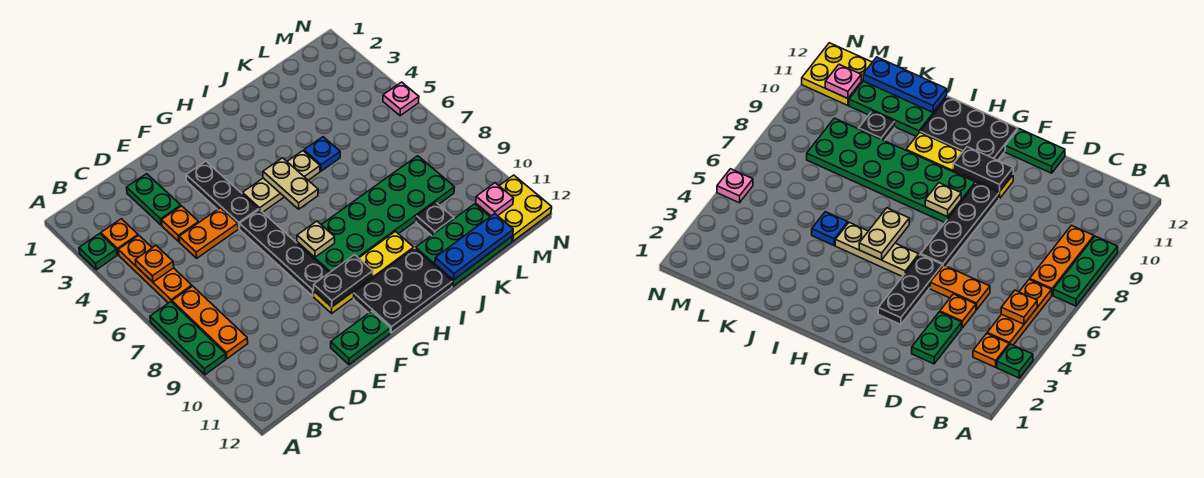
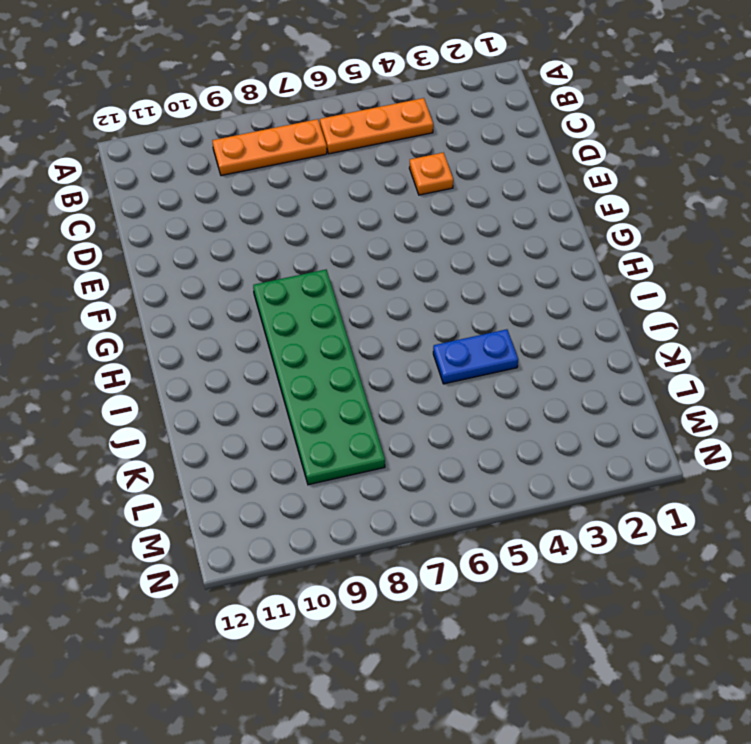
blue plate J4:J5 level 1 -> blue plate J5 level 1
none -> green plate A3 level 1
none -> green plate A7:A9 level 1
none -> orange plate B3 level 1

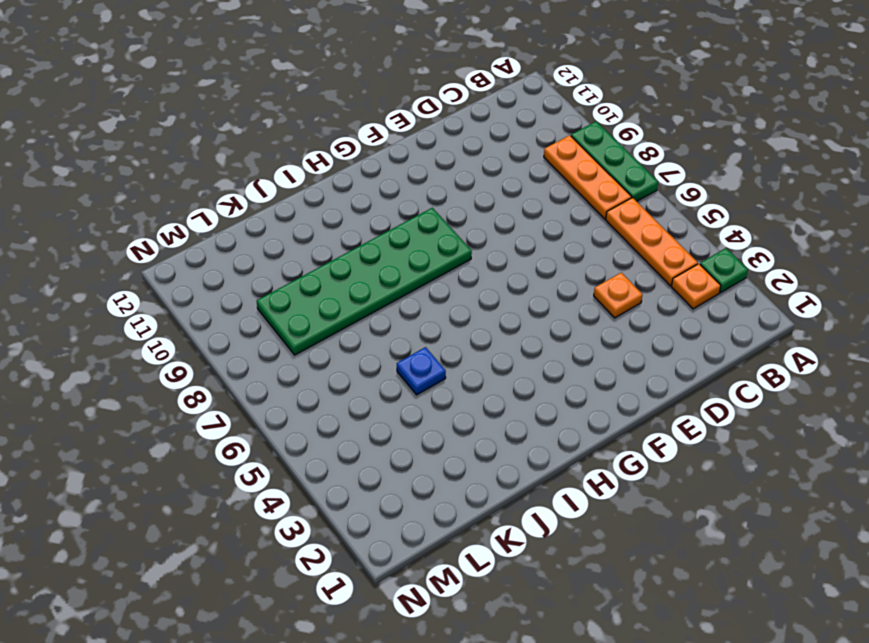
none -> green plate D2:D3 level 1
none -> orange plate D5:E5 level 1
none -> green plate E12:F12 level 1

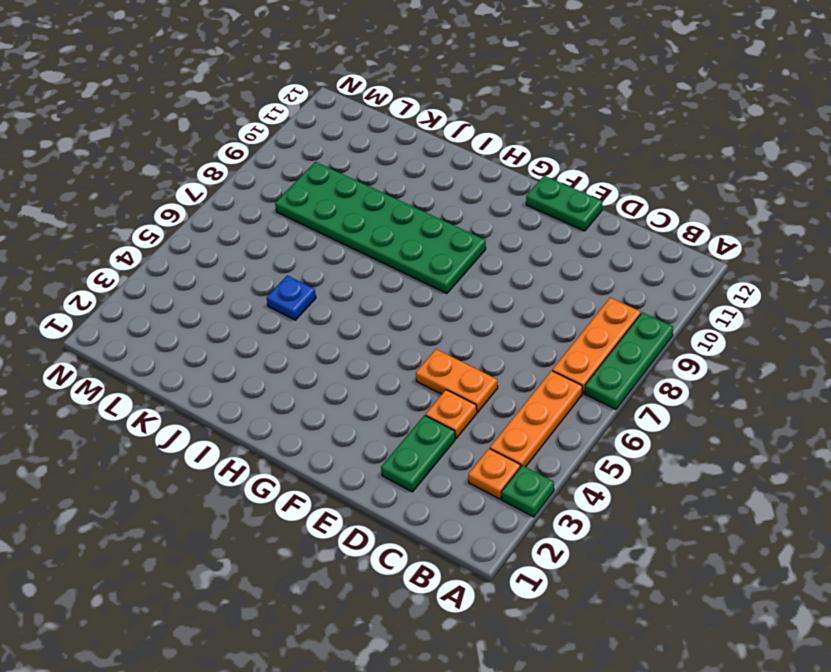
none -> black plate F3:F5 level 1
none -> black plate F6:F9 level 1
none -> yellow plate F10:I10 level 1

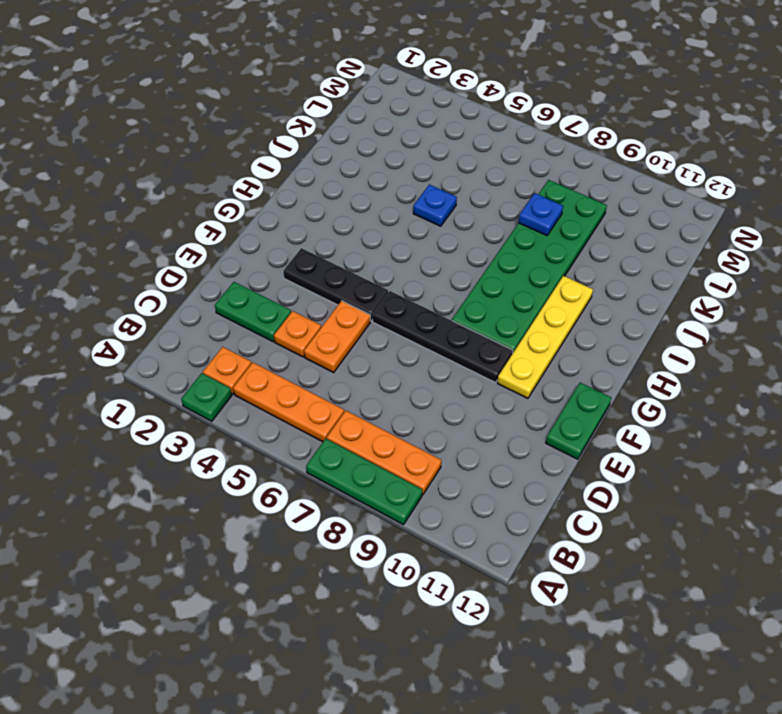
blue plate K8 level 2 -> none
none -> tan plate G5:I5 level 1
none -> black plate G11:I12 level 1
none -> green plate J11:L12 level 1

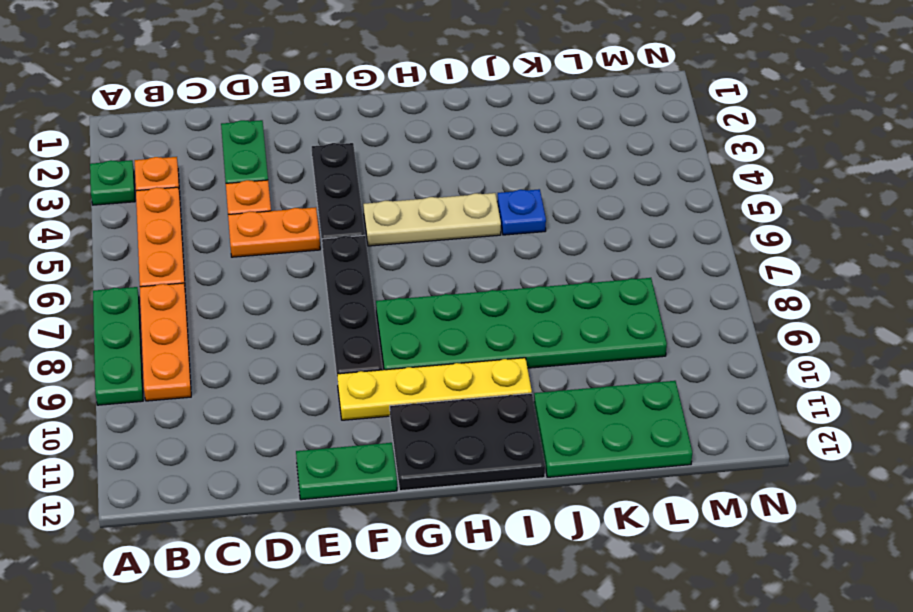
none -> black plate K10 level 1
none -> yellow plate M11:N12 level 1
none -> pink plate N5 level 1

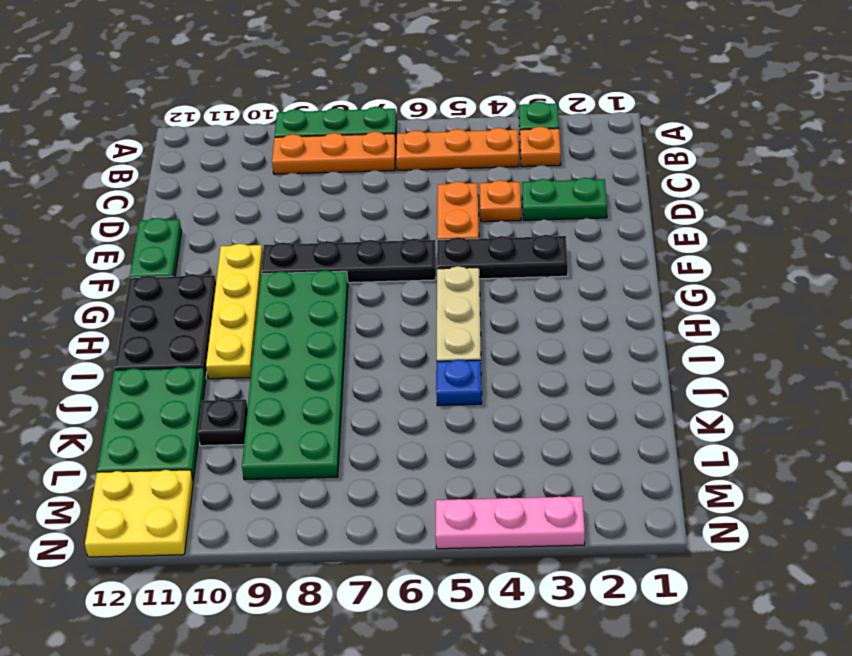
pink plate N3:N5 level 1 -> pink plate N5 level 1
none -> orange plate B5 level 2
none -> black plate F10:G10 level 2
none -> tan plate G8 level 2

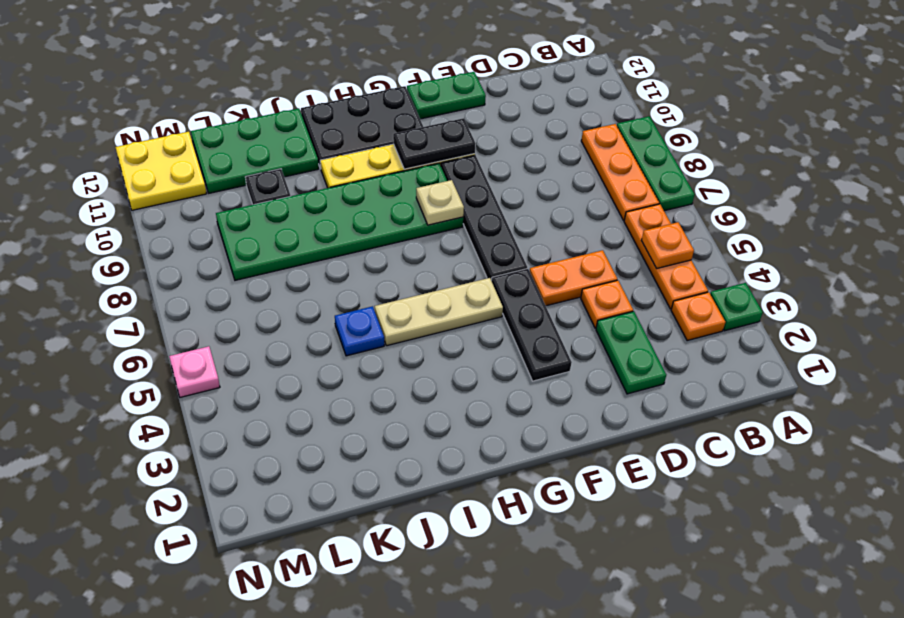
none -> tan plate H5:H6 level 2
none -> blue plate J12:L12 level 2
none -> pink plate M11 level 2

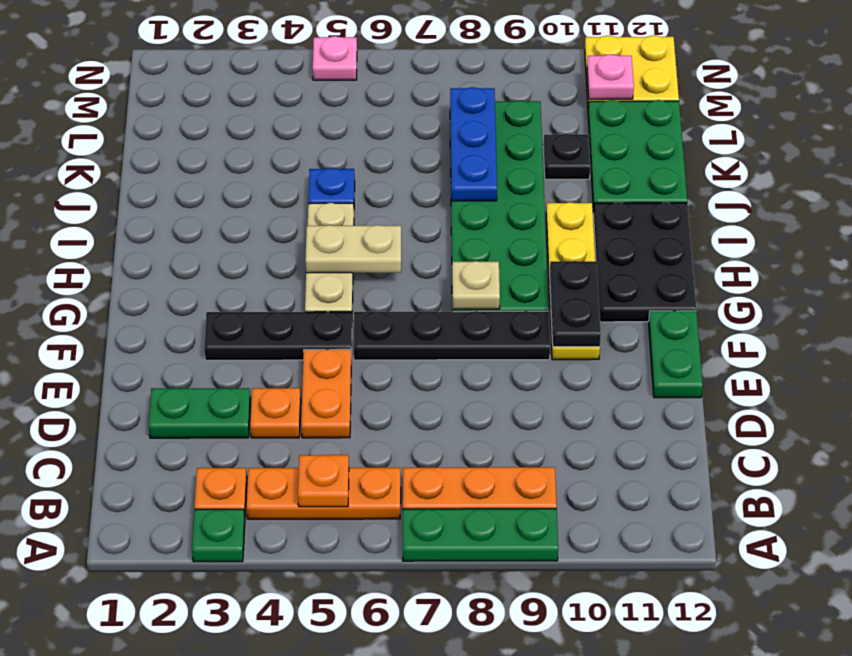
blue plate J8:L8 level 2 -> blue plate J12:L12 level 2

